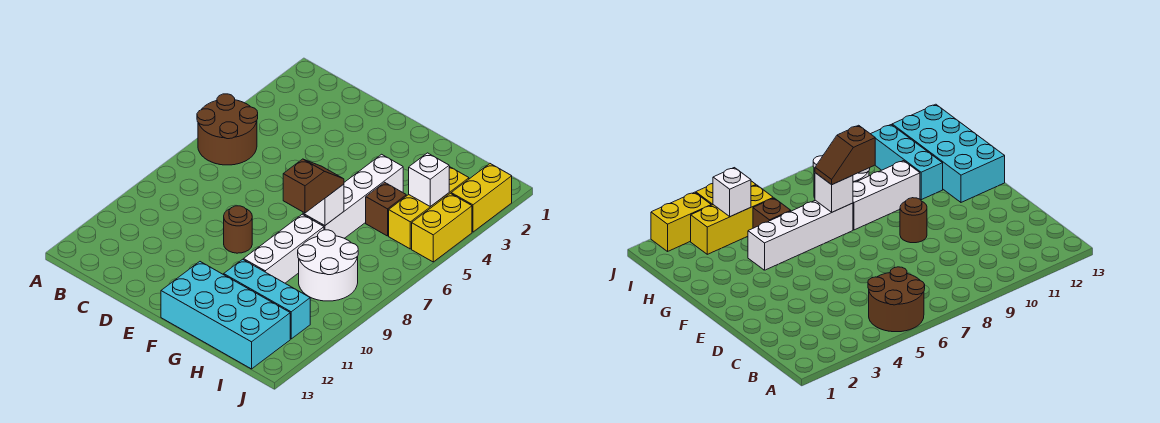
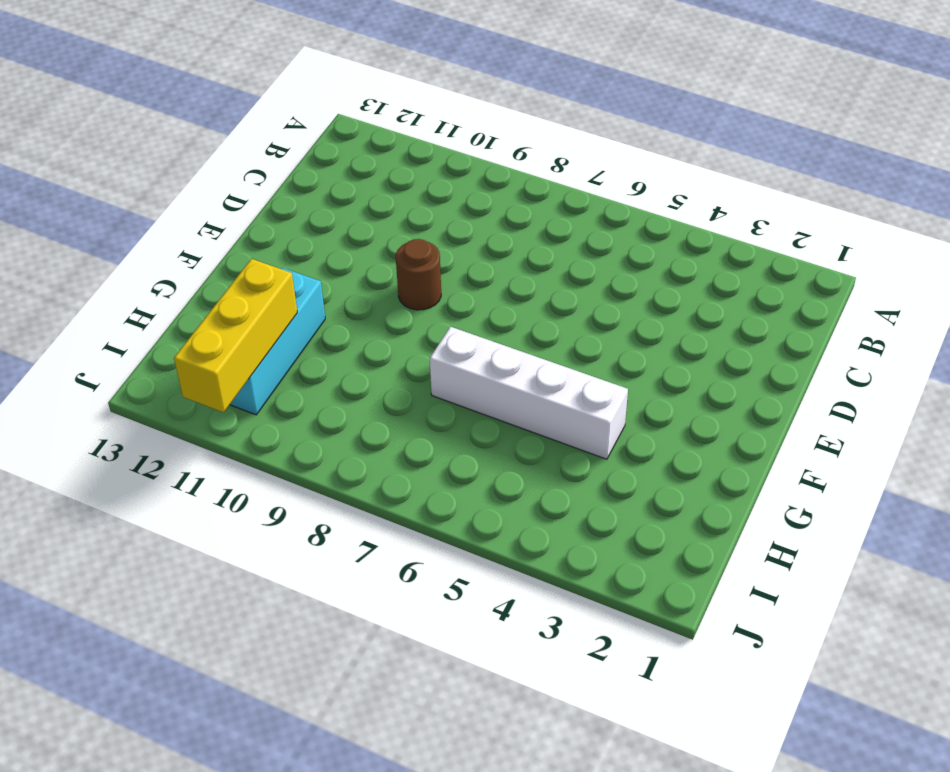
yellow brick H11:J11 level 2 -> yellow brick I3:I5 level 1
none -> brown round brick A5:B6 level 1
none -> cyan brick F12:I13 level 1
none -> white brick G8:G10 level 1

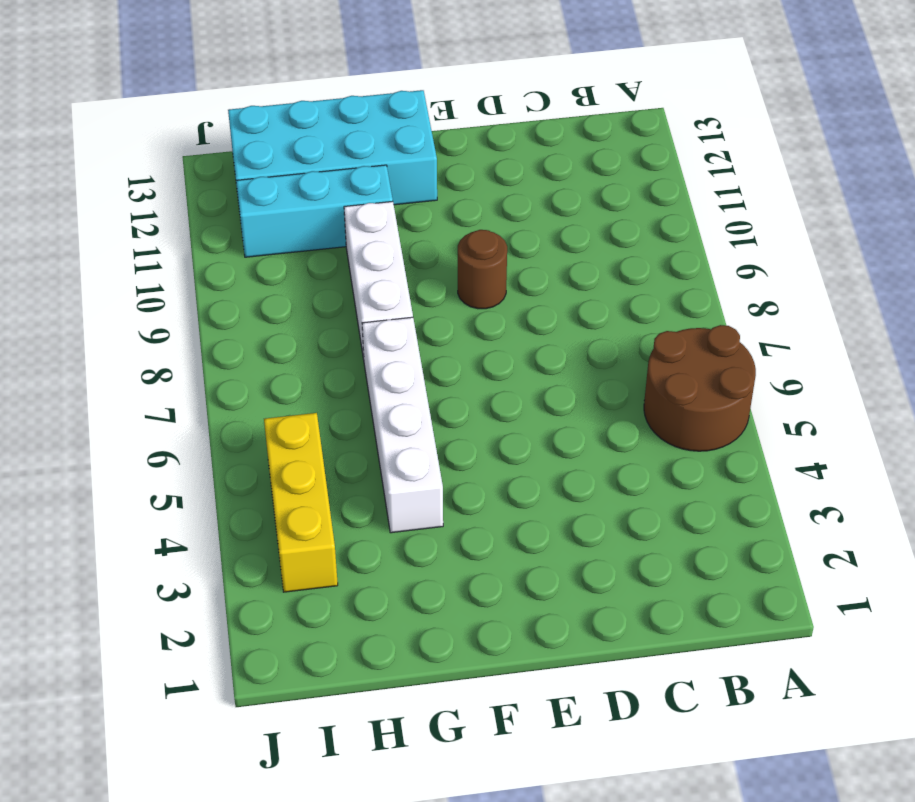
none -> brown brick H5 level 1
none -> white round brick H8:I9 level 1
none -> yellow brick J2:J3 level 1

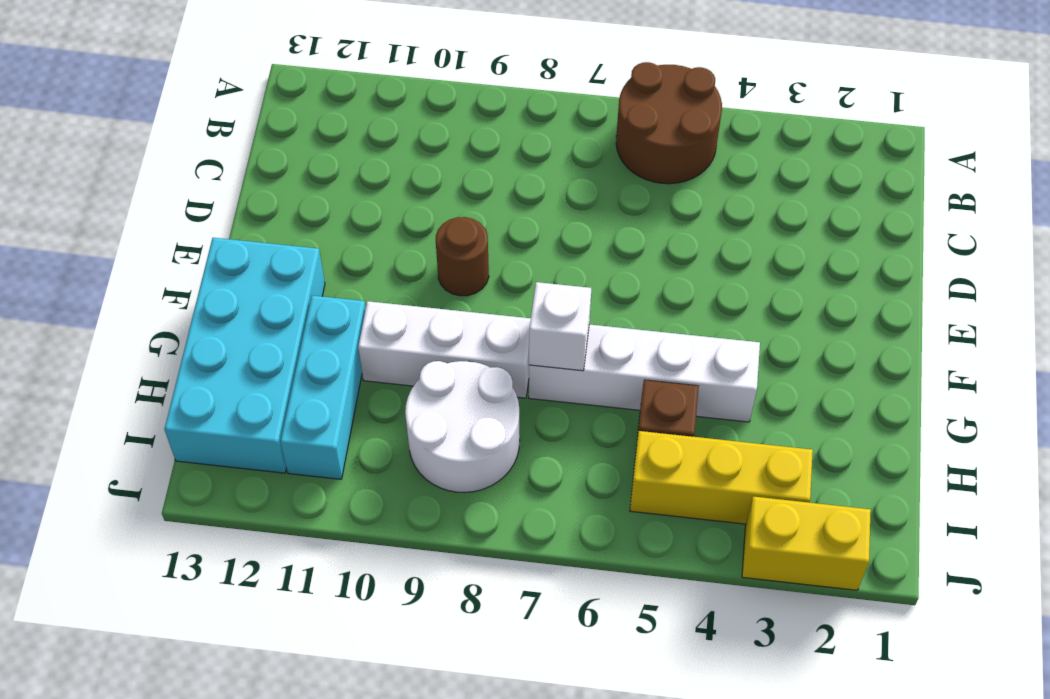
none -> yellow brick J4:J5 level 1
none -> white brick I4 level 2
none -> brown slope G7:G8 level 3 top 8

